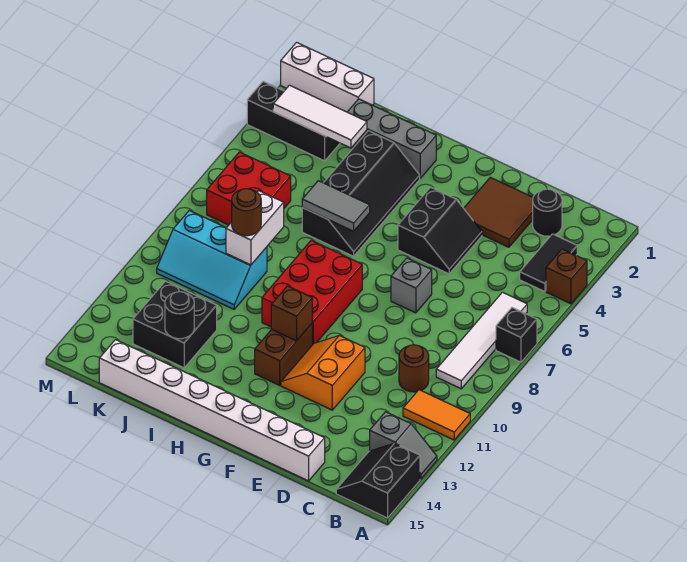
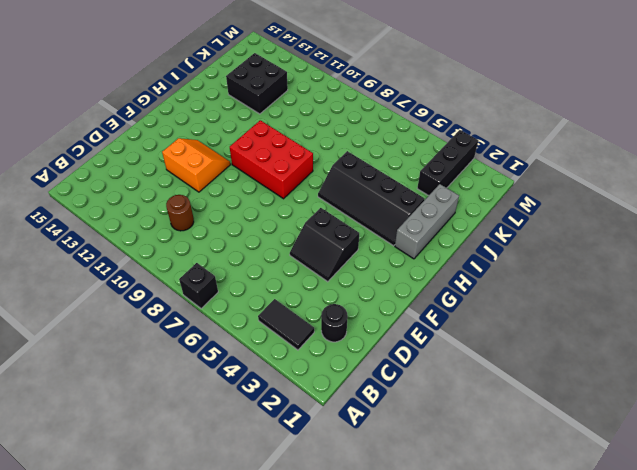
none -> brown brick A4 level 1
none -> orange tile A11:B11 level 1
none -> grey slope A13:B13 level 1 top B

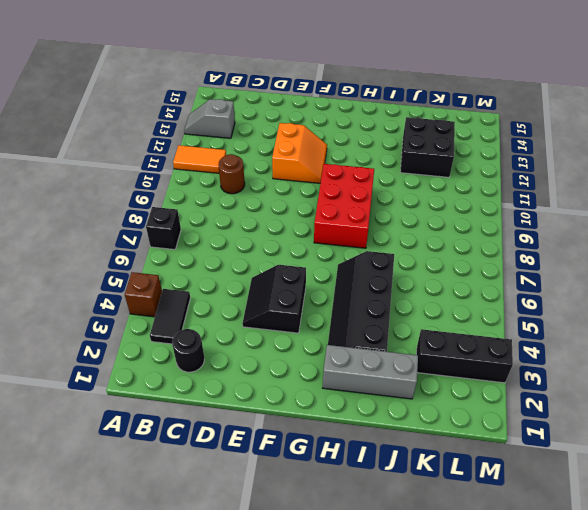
none -> black slope A14:B15 level 1 top A
none -> white tile B6:B9 level 1
none -> brown tile D2:E3 level 1

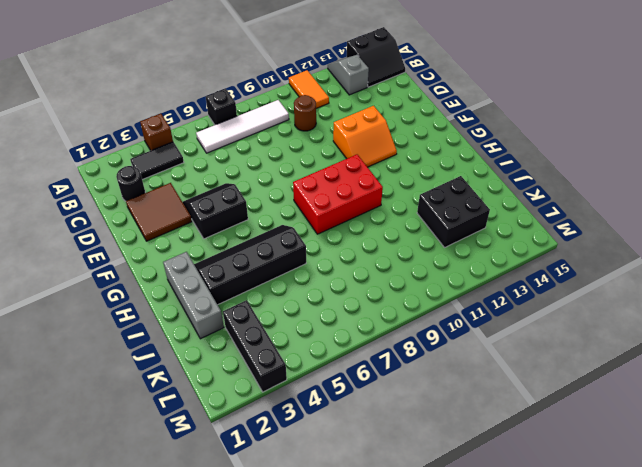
none -> white brick D15:K15 level 1
none -> grey brick E7 level 1
none -> brown brick G11:G12 level 1

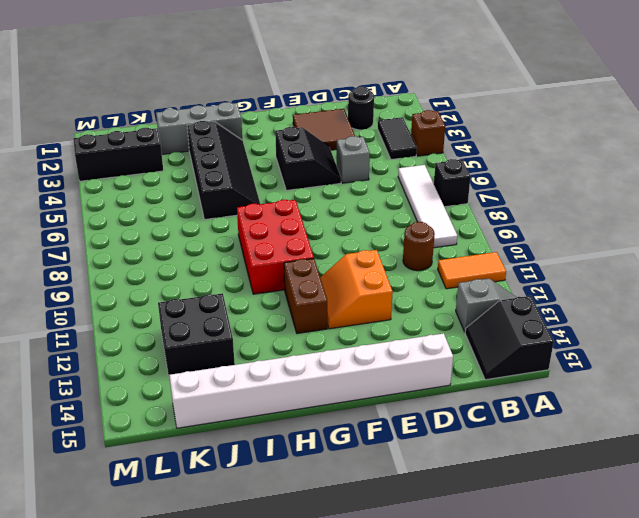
grey brick D5 level 1 -> grey brick E7 level 1
none -> cyan slope J9:L10 level 1 top 9
none -> white brick K1:M1 level 1
none -> red brick K6:L7 level 1

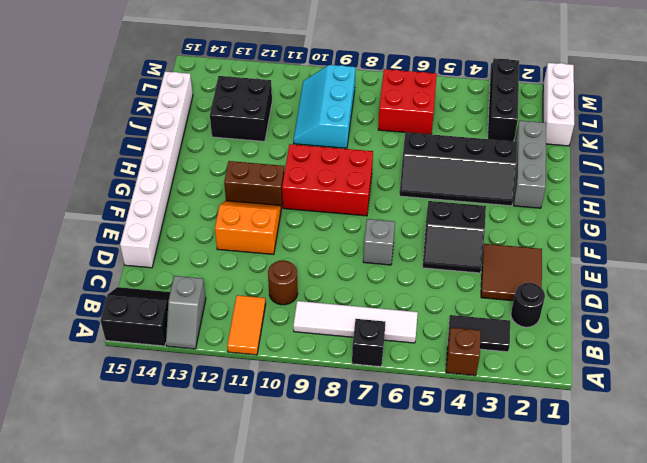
none -> brown brick G11 level 2
none -> grey tile H6:I6 level 2
none -> white tile J3:L3 level 2

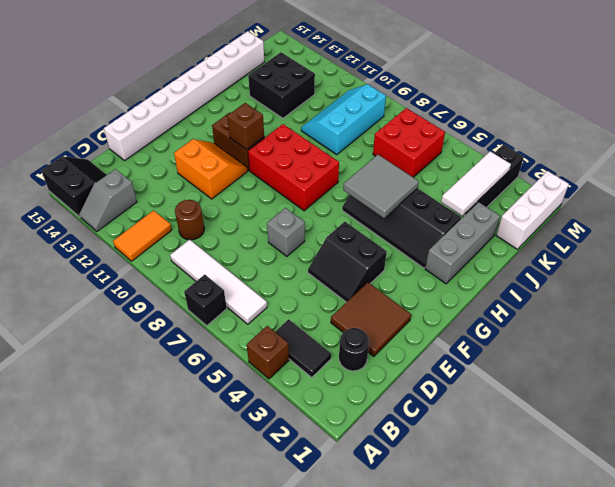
grey tile H5:I6 level 2 -> grey tile H6:I6 level 2
none -> white brick J8:J9 level 2
none -> black round brick J13 level 2
none -> brown round brick J9 level 3

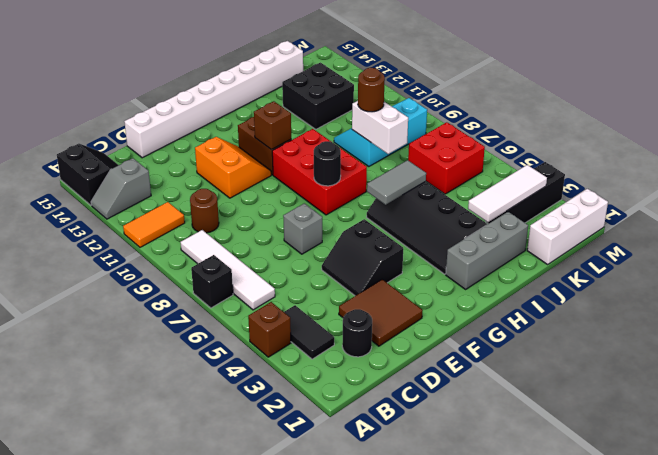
black round brick G8 level 2 -> black round brick J13 level 2

